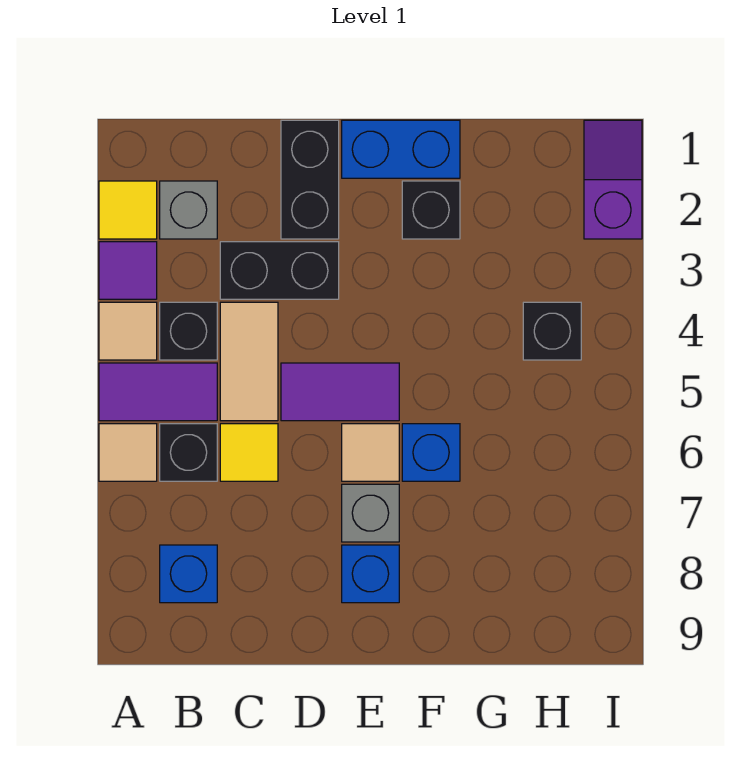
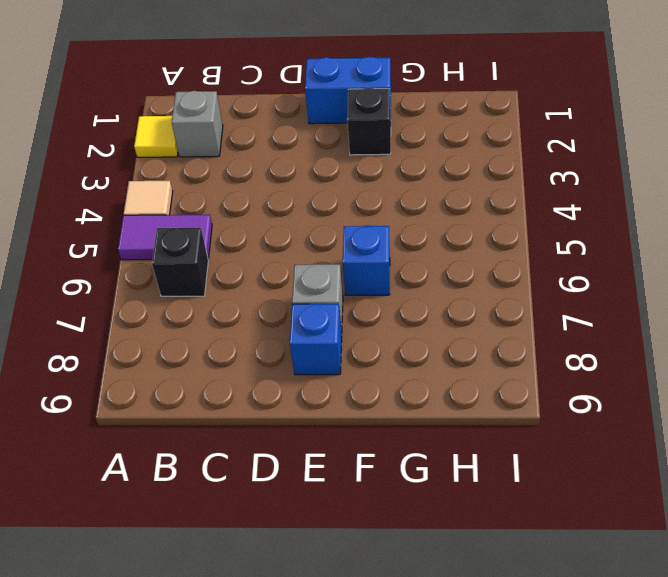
none -> purple tile A3 level 1
none -> tan tile A6 level 1
none -> black brick B4 level 1

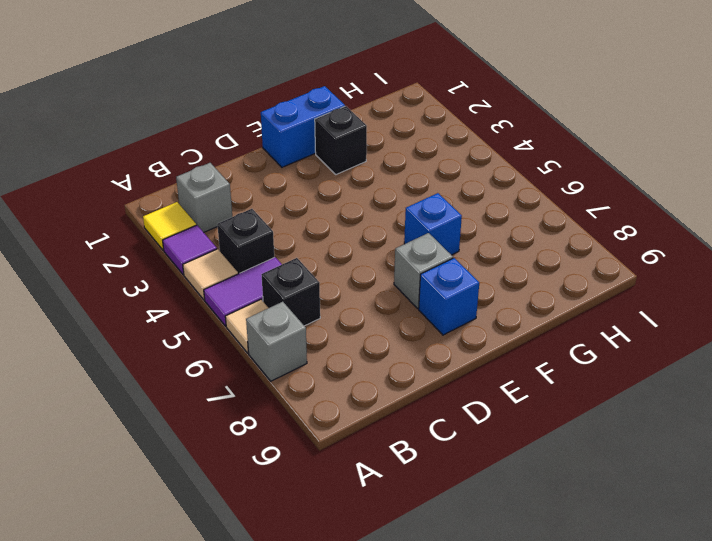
grey brick A7 level 1 -> none
none -> blue brick B8 level 1
none -> black brick C3:D3 level 1
none -> tan tile C4:C5 level 1

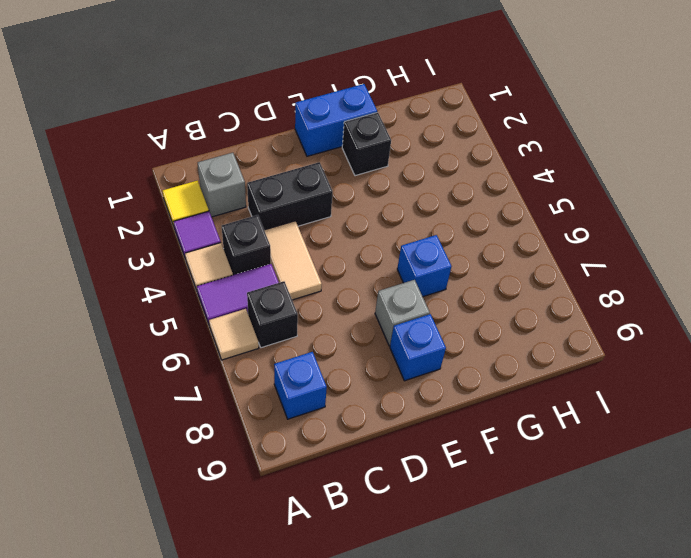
none -> yellow tile C6 level 1
none -> black brick D1:D2 level 1
none -> purple tile D5:E5 level 1

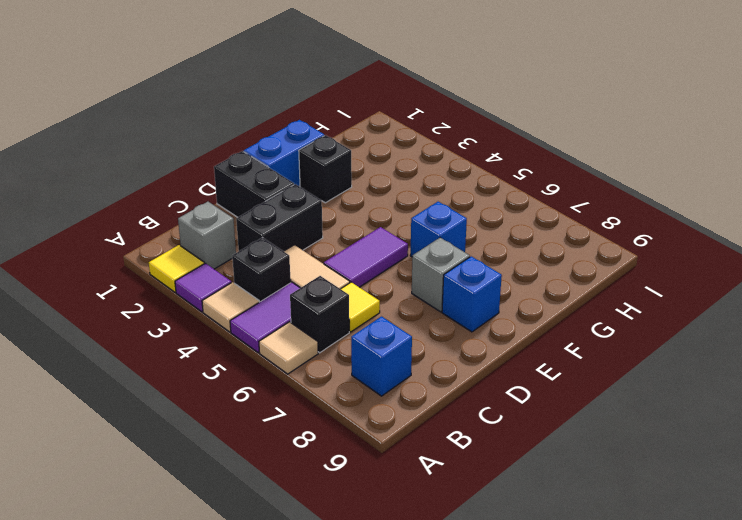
none -> tan tile E6 level 1
none -> black brick H4 level 1
none -> purple slope I1:I2 level 1 top 2

